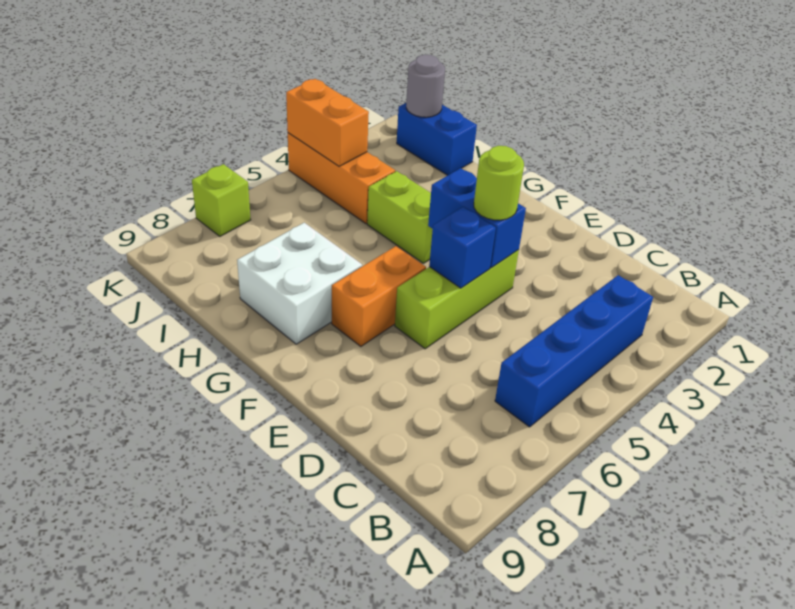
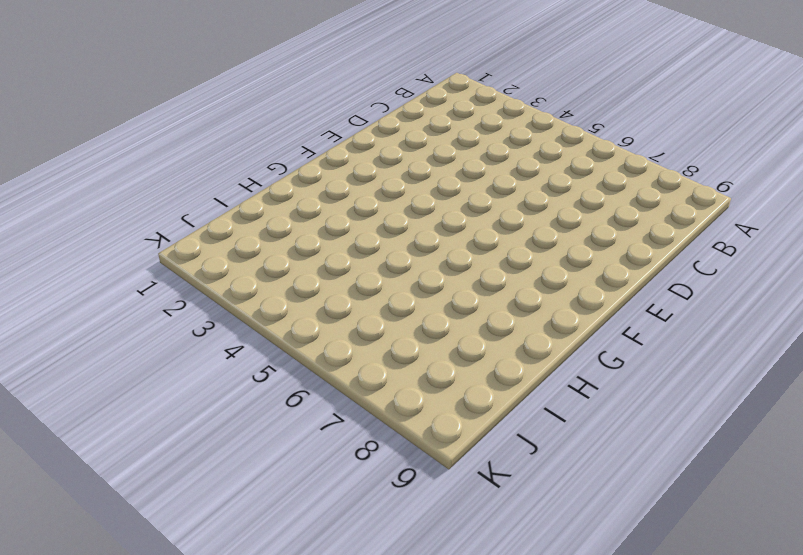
none -> blue brick B3:B6 level 1
none -> lime brick E4:E6 level 1
none -> orange brick F6:F7 level 1

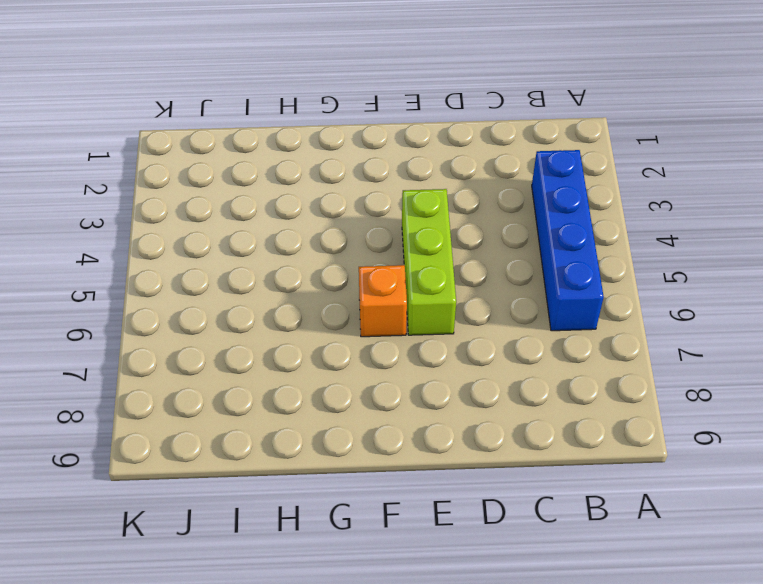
orange brick F6 level 1 -> orange brick F6:F7 level 1
none -> lime brick G4:H4 level 1
none -> white brick G7:H8 level 1
none -> blue brick I1:J1 level 1

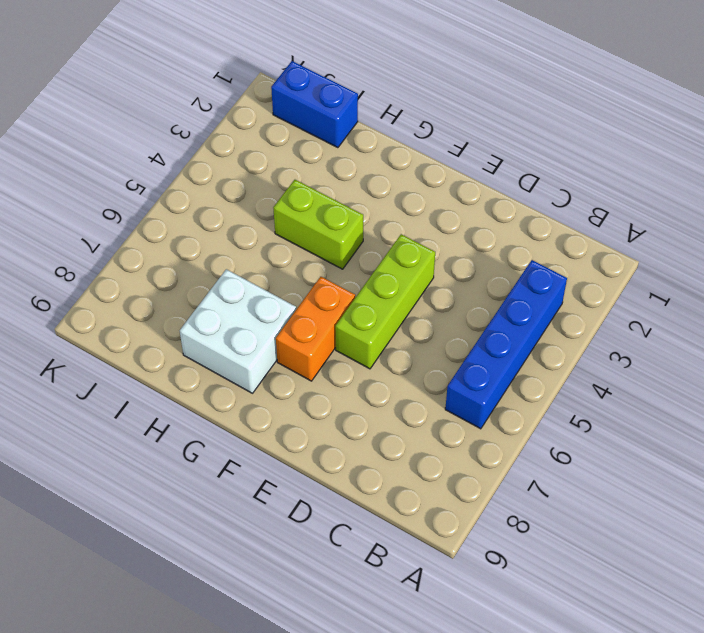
none -> orange brick I4:K4 level 1
none -> lime brick K7 level 1
none -> blue brick E4:F4 level 2

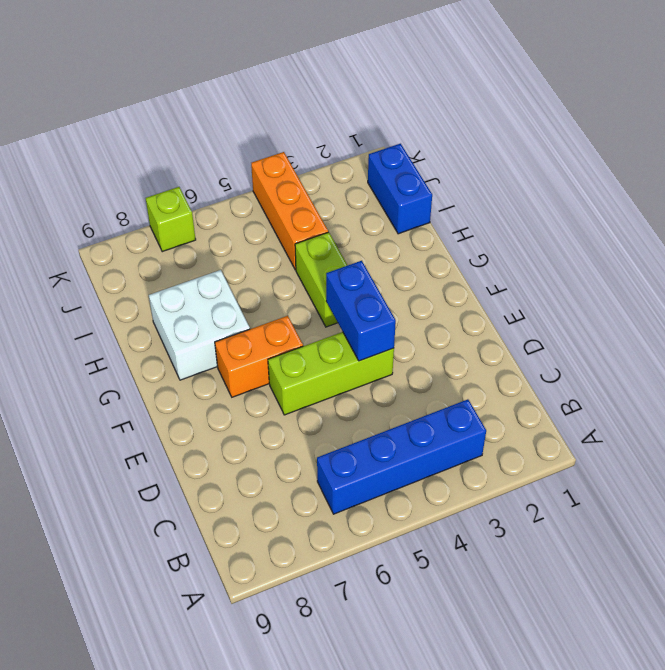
none -> blue brick E5 level 2
none -> grey round brick J1 level 2
none -> orange brick J4:K4 level 2

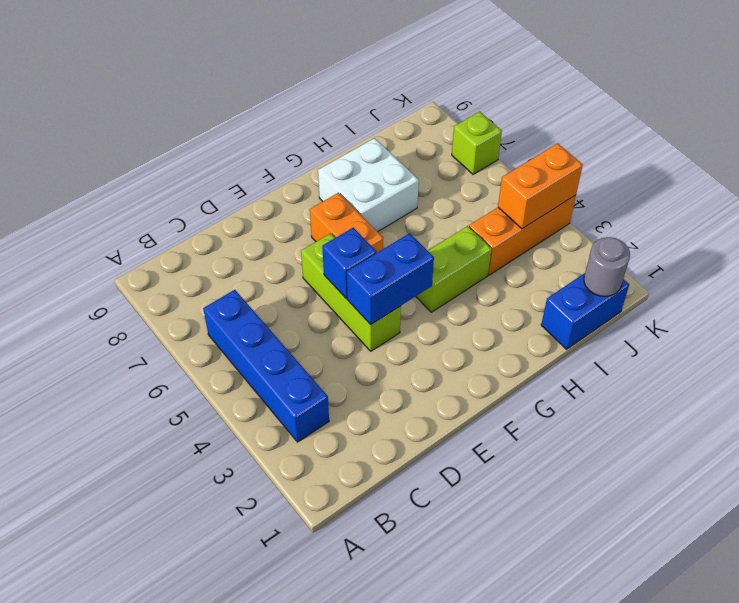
none -> lime round brick E4 level 3

